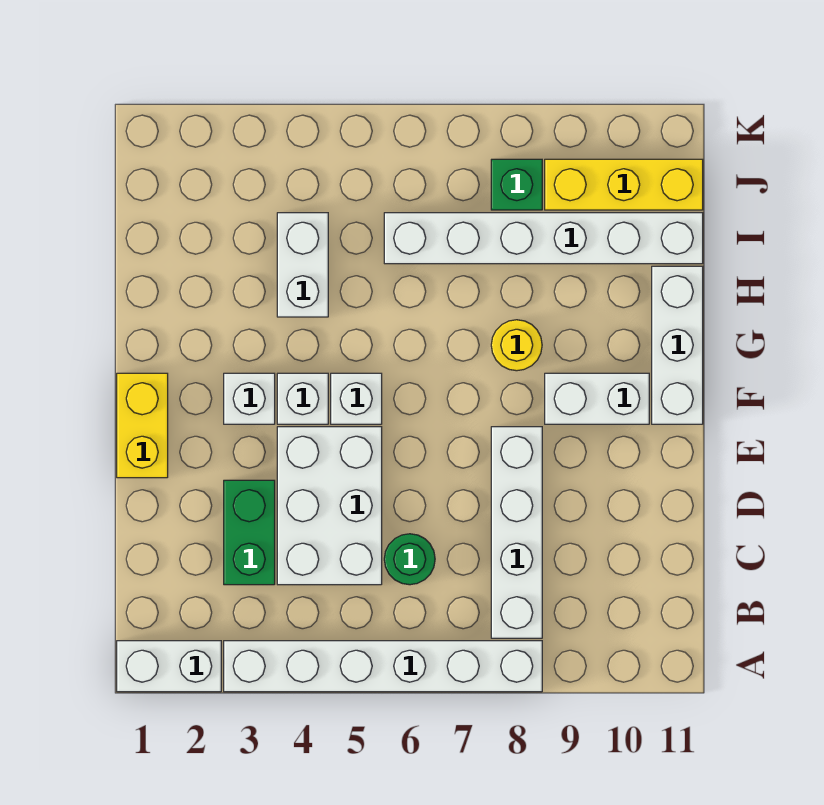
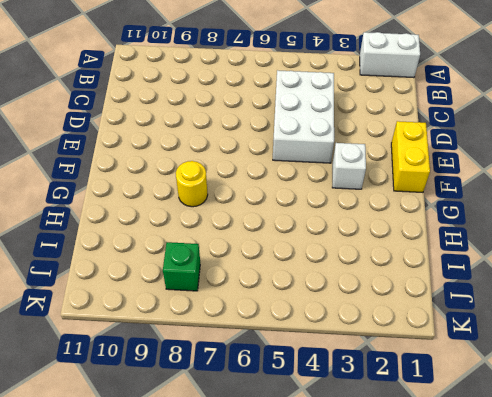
none -> white brick A3:A8 level 1
none -> white brick B8:E8 level 1
none -> green brick C3:D3 level 1

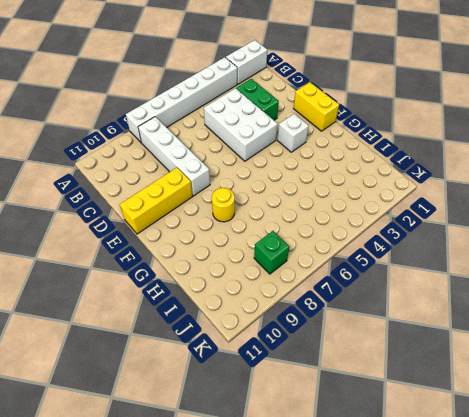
yellow brick E9:E11 level 1 -> yellow brick J9:J11 level 1
none -> green round brick C6 level 1
none -> white brick F4 level 1
none -> white brick F5 level 1

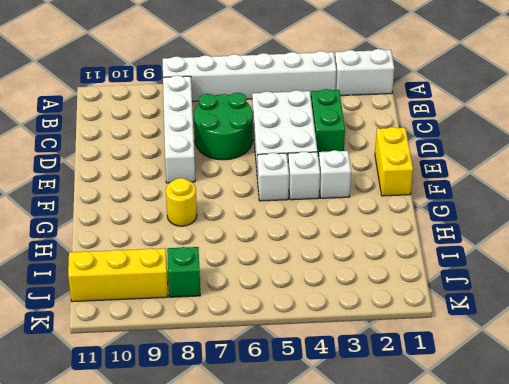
green round brick C6:D7 level 1 -> green round brick C6 level 1
none -> white brick F9:F10 level 1
none -> white brick F11:H11 level 1
none -> white brick H4:I4 level 1

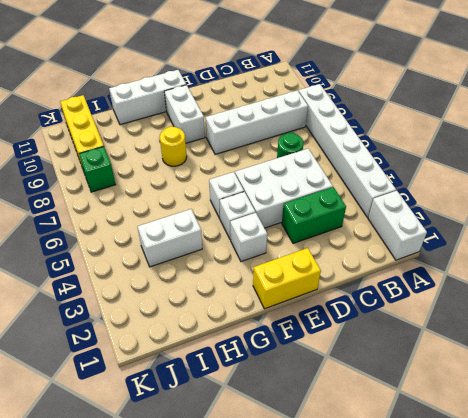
none -> white brick I6:I11 level 1

